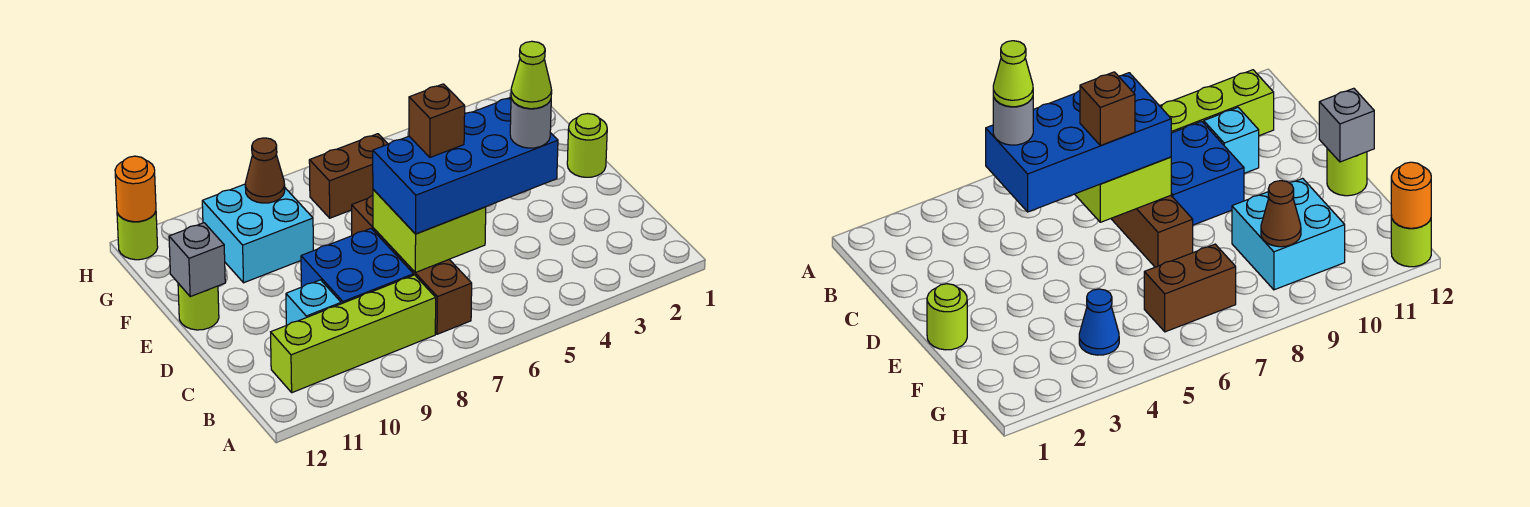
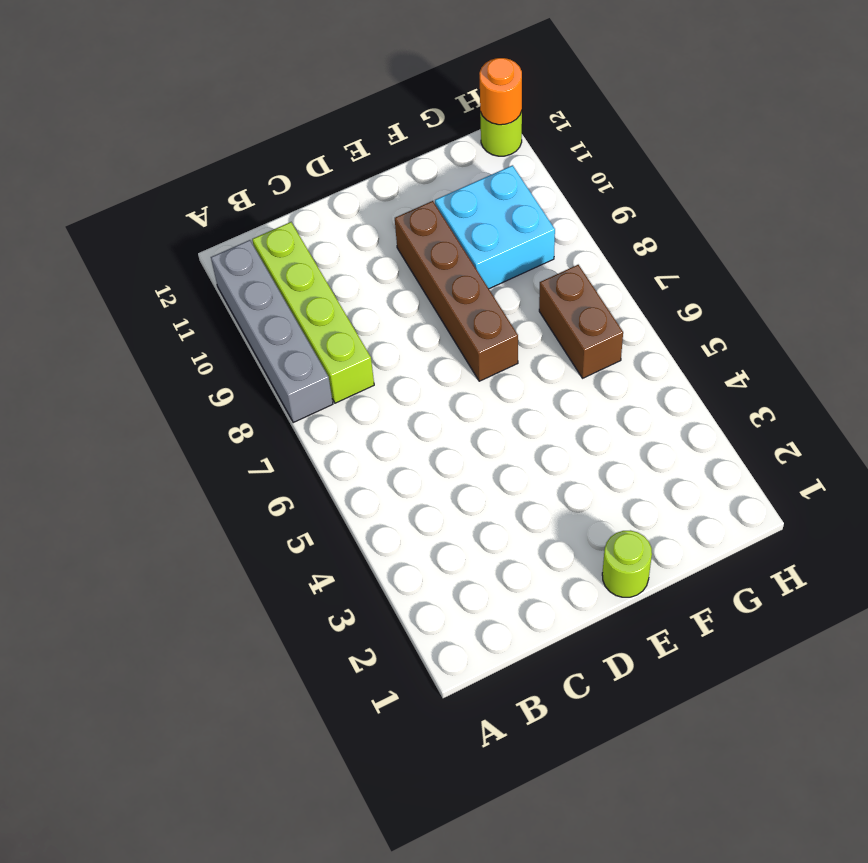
grey brick A8:A11 level 1 -> none
brown brick E7:E10 level 1 -> brown brick B7:E7 level 1
none -> blue brick C8:D9 level 1
none -> cyan brick C10 level 1
none -> lime round brick E12 level 1

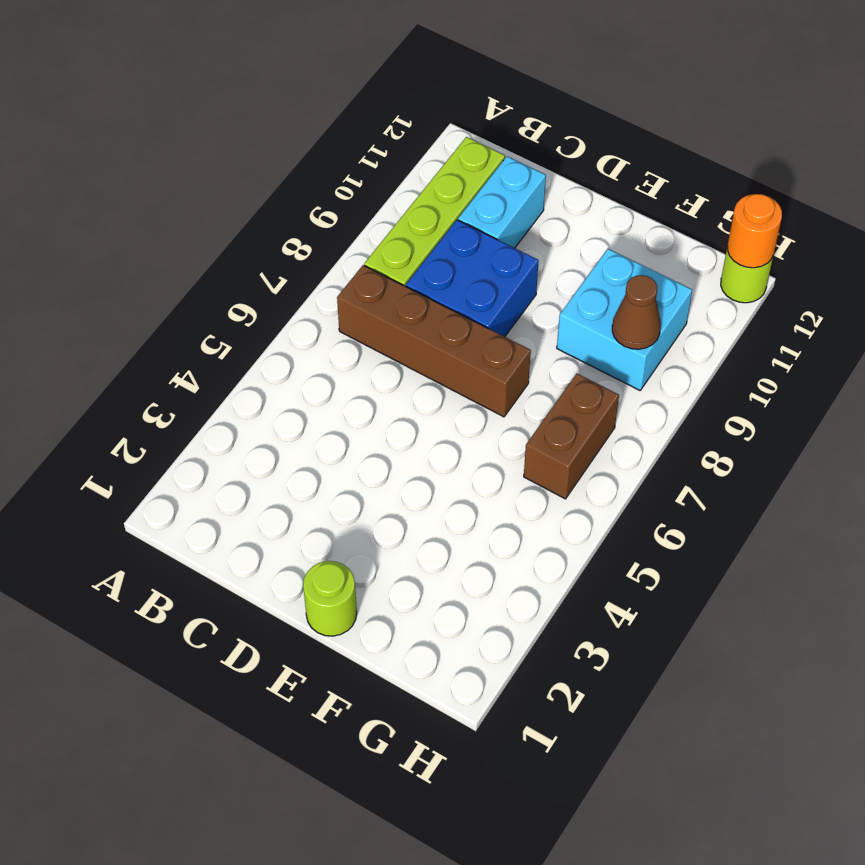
cyan brick C10:C11 level 1 -> cyan brick C10 level 1
none -> lime round brick E12 level 1
none -> blue cone G4 level 1
none -> lime brick C6:D7 level 2

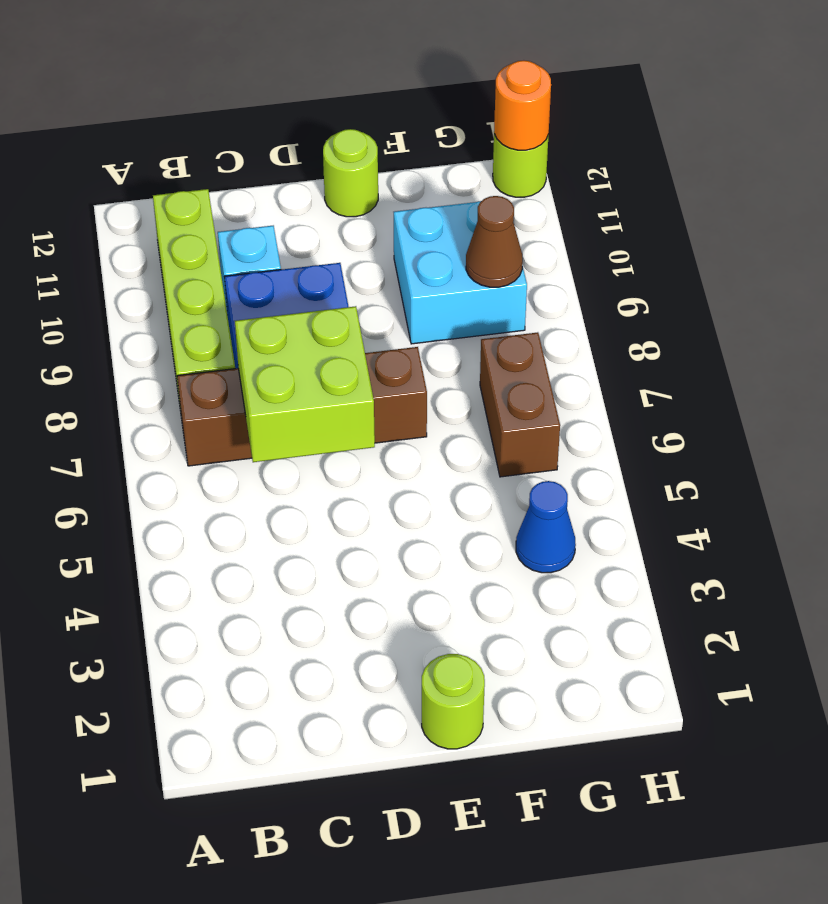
none -> grey brick E12 level 2
none -> blue brick C4:D7 level 3
none -> grey round brick C4 level 4

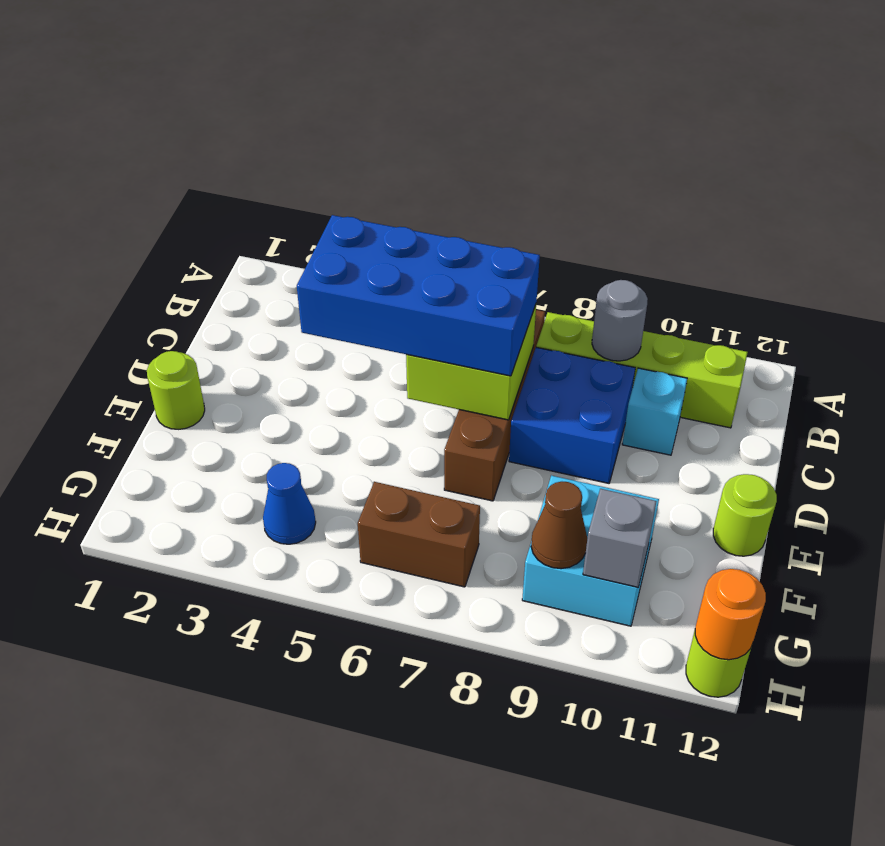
grey round brick B9 level 2 -> grey round brick C4 level 4
grey brick G10 level 2 -> grey brick E12 level 2
none -> brown brick D6 level 4
none -> lime cone C4 level 5

